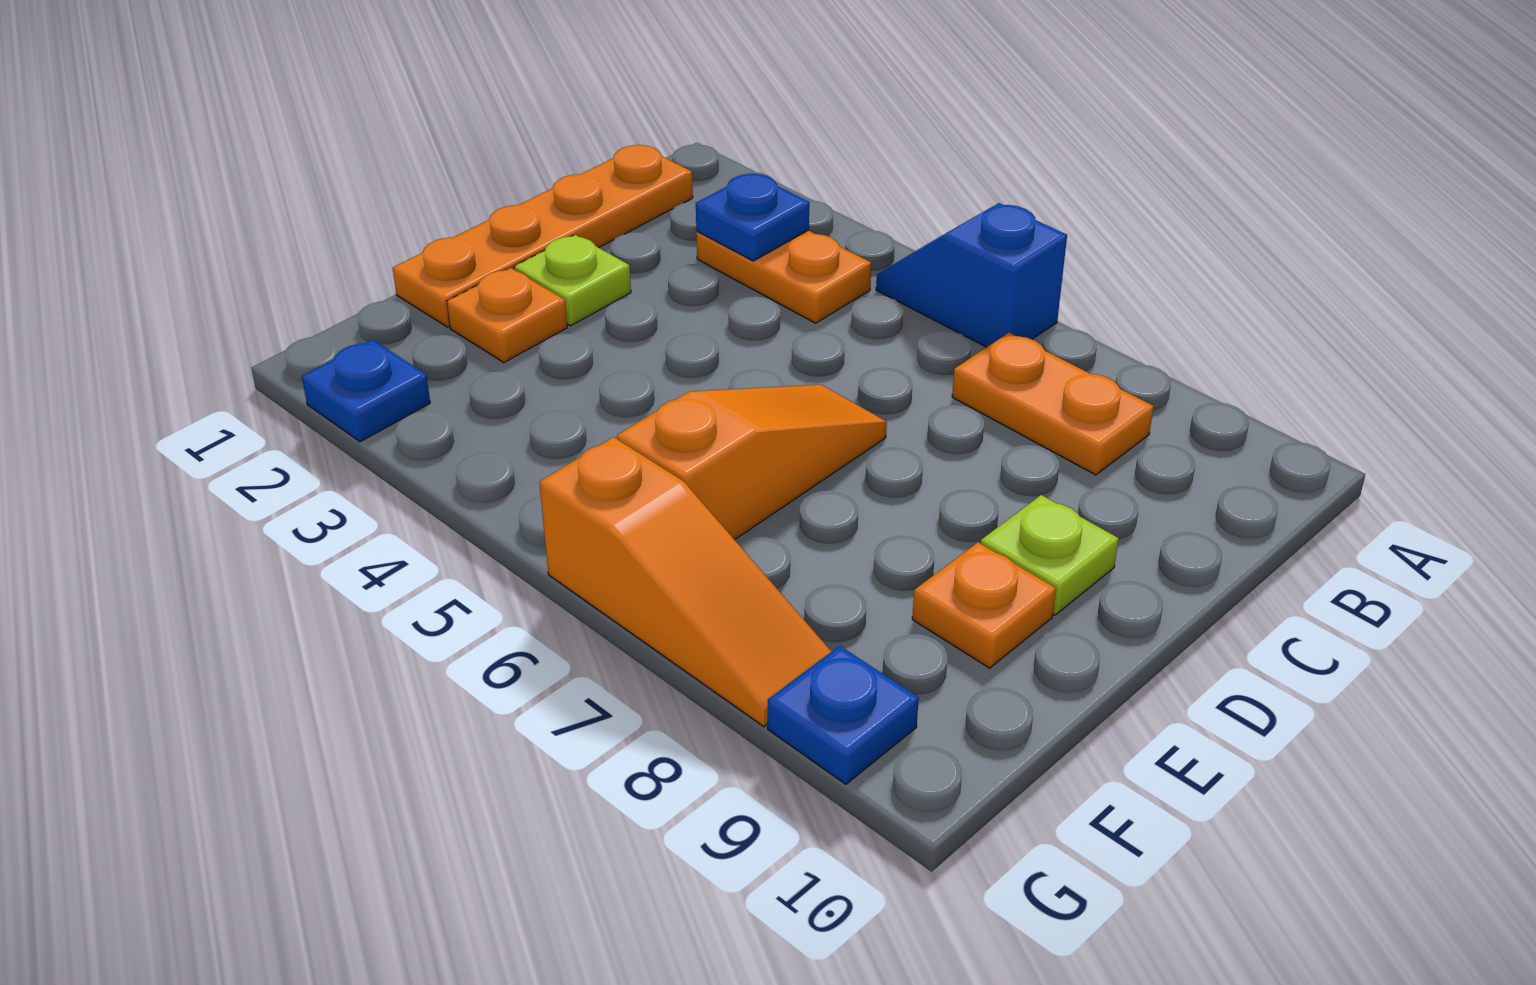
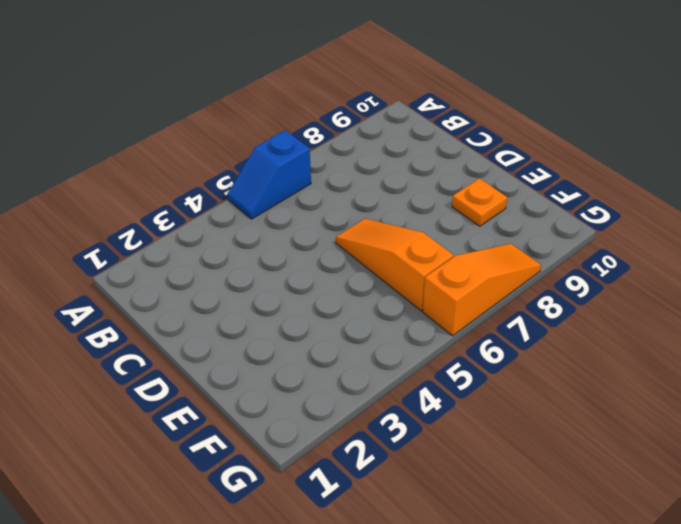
none -> orange plate B1:E1 level 1
none -> orange plate B3:B4 level 1
none -> orange plate B7:B8 level 1

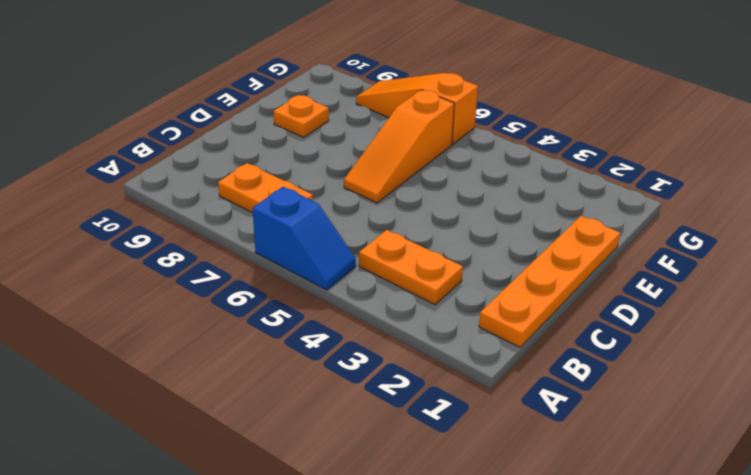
none -> lime plate D2 level 1
none -> lime plate D9 level 1
none -> orange plate E2 level 1

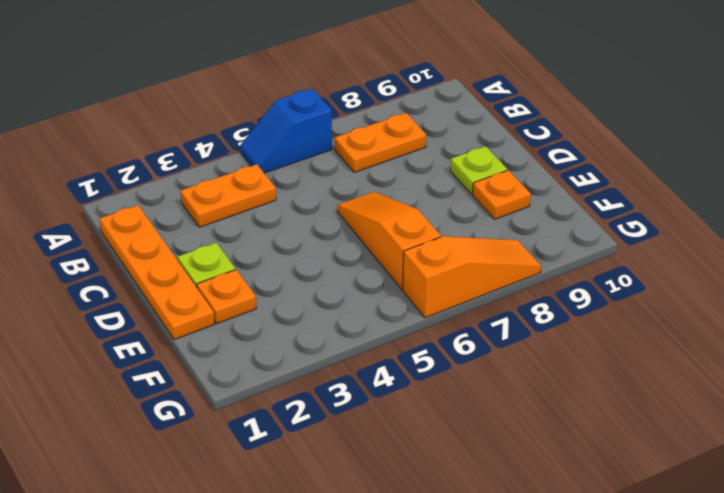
none -> blue plate G2 level 1
none -> blue plate G9 level 1
none -> blue plate B3 level 2

